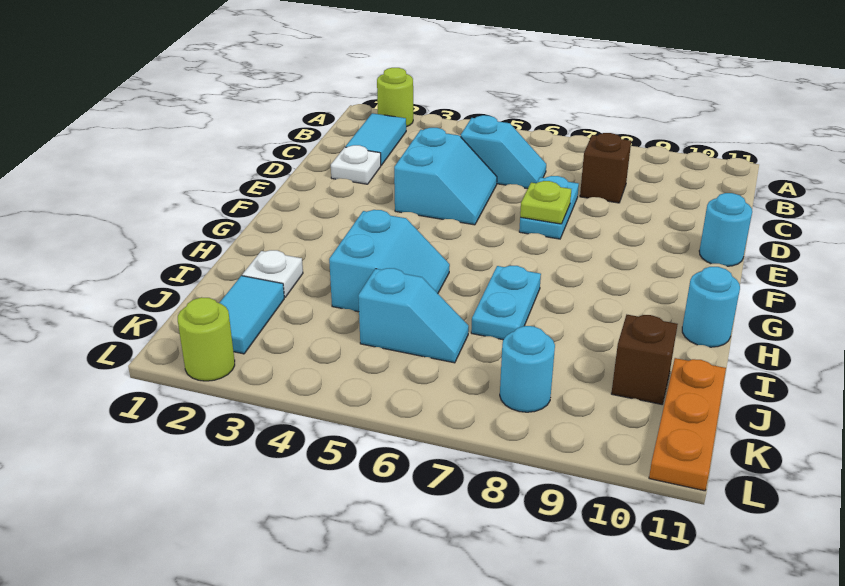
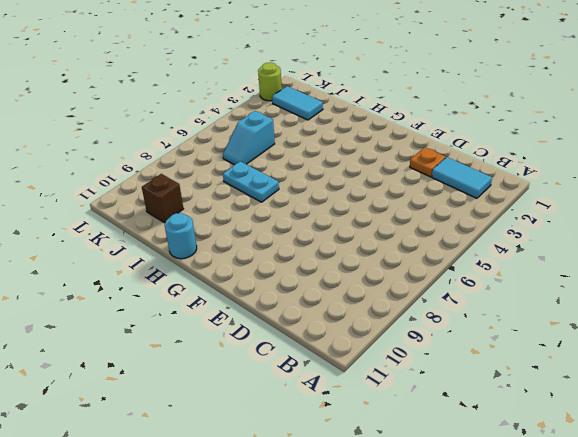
orange plate D2 level 1 -> white plate D2 level 1
none -> lime round brick A2 level 1
none -> cyan slope C5:C6 level 1 top 5
none -> brown brick C8 level 1

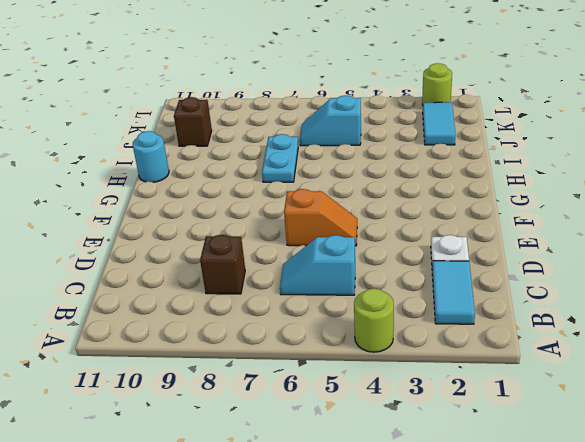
lime round brick A4 level 1 -> lime round brick A2 level 1
orange slope E5:E6 level 1 top 6 -> cyan slope D4:E5 level 1 top 4
none -> cyan plate D7:E7 level 1
none -> cyan round brick E11 level 1
none -> cyan slope H4:I5 level 1 top 4

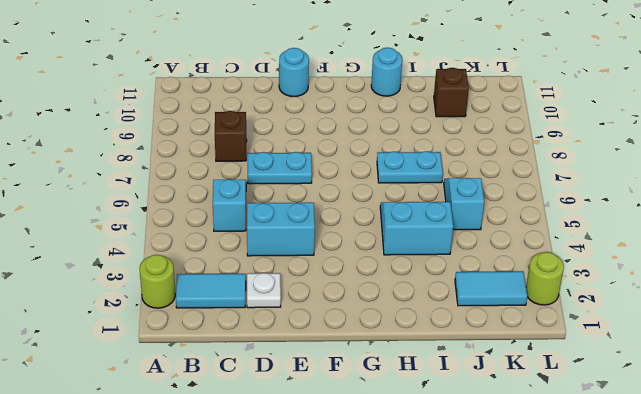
none -> white plate I2 level 1
none -> orange plate J11:L11 level 1
none -> cyan round brick K8 level 1

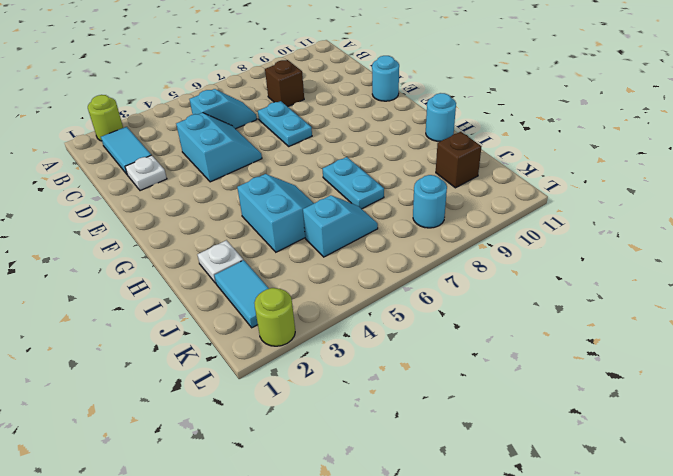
none -> orange plate J11:L11 level 1
none -> lime plate E7 level 2

